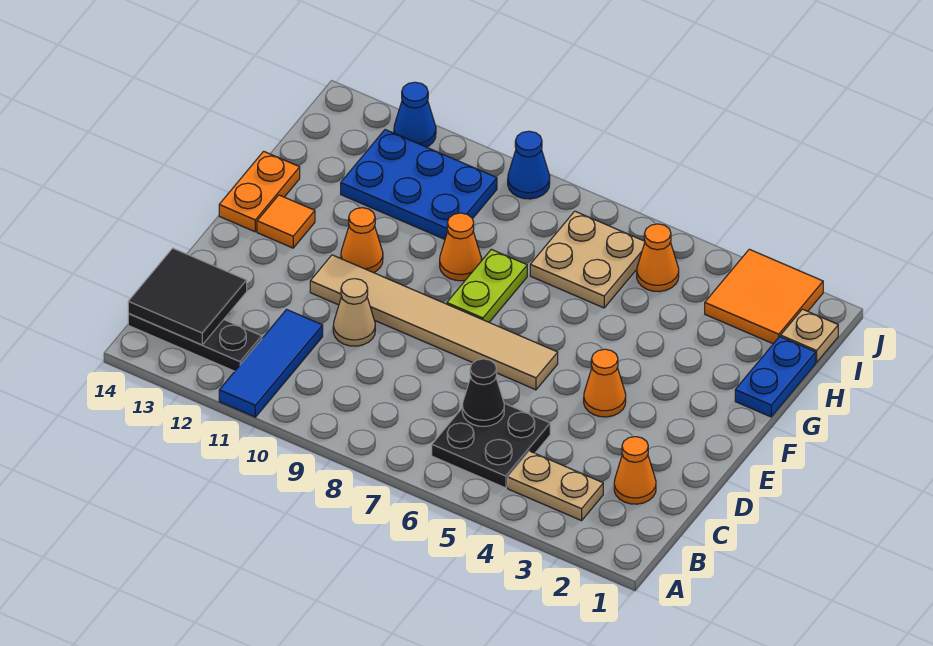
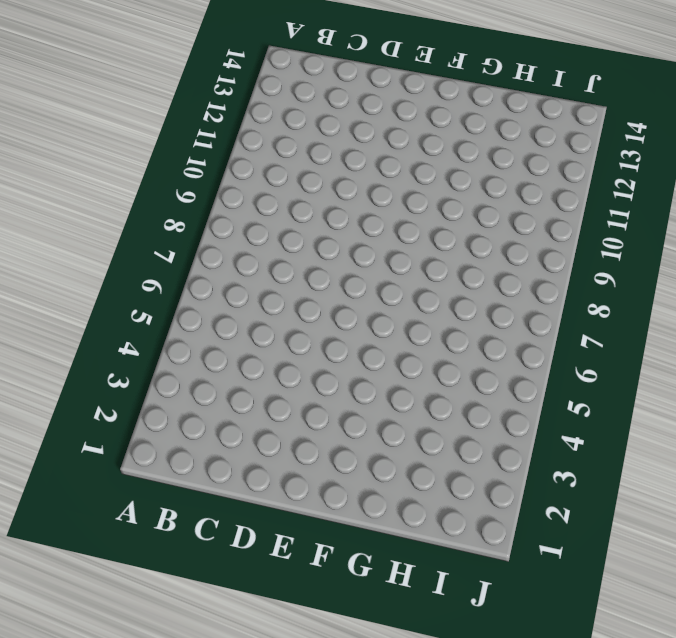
none -> blue tile A11:C11 level 1
none -> tan plate B3:B4 level 1
none -> black plate B5:C6 level 1

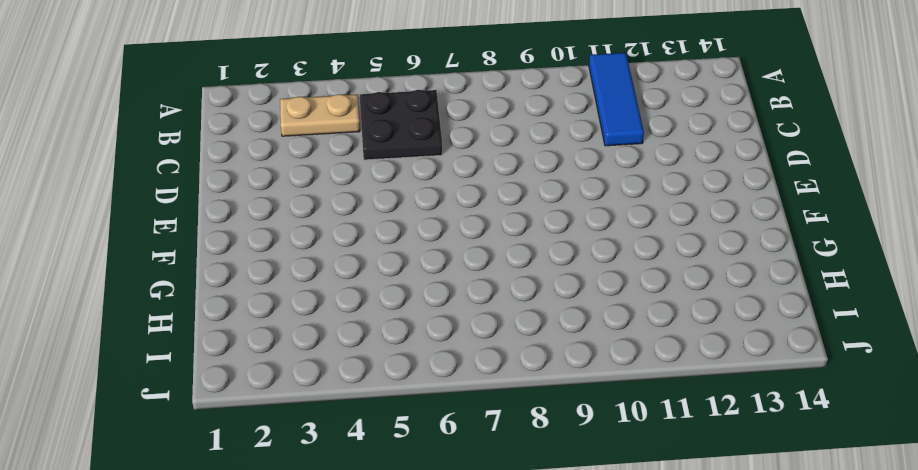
none -> black plate B12:B14 level 1
none -> orange cone C2 level 1
none -> tan cone D10 level 1

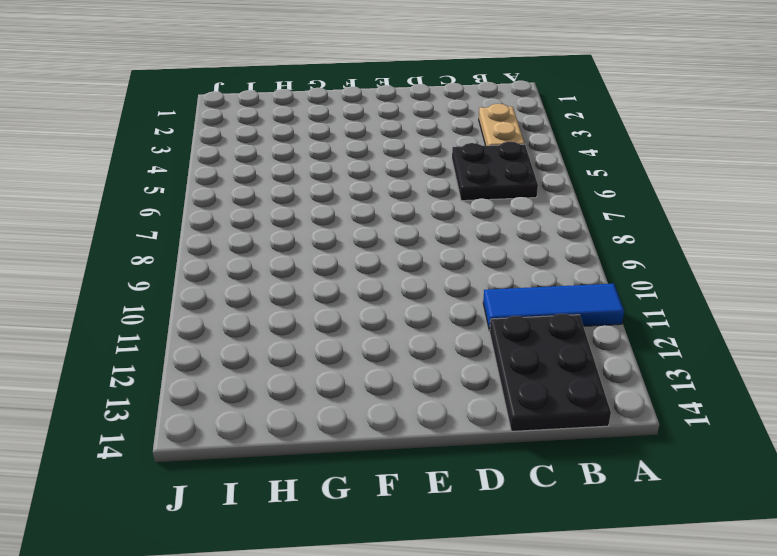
black plate B12:C14 level 1 -> black plate B12:B14 level 1
none -> orange cone C2 level 1
none -> tan cone D10 level 1
none -> orange cone E4 level 1

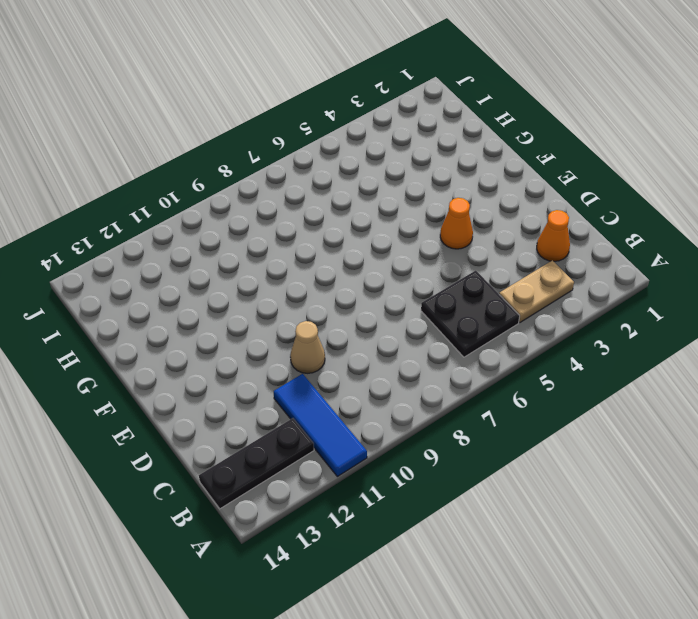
none -> tan tile E6:E11 level 1
none -> lime plate F8:G8 level 1
none -> orange cone F11 level 1

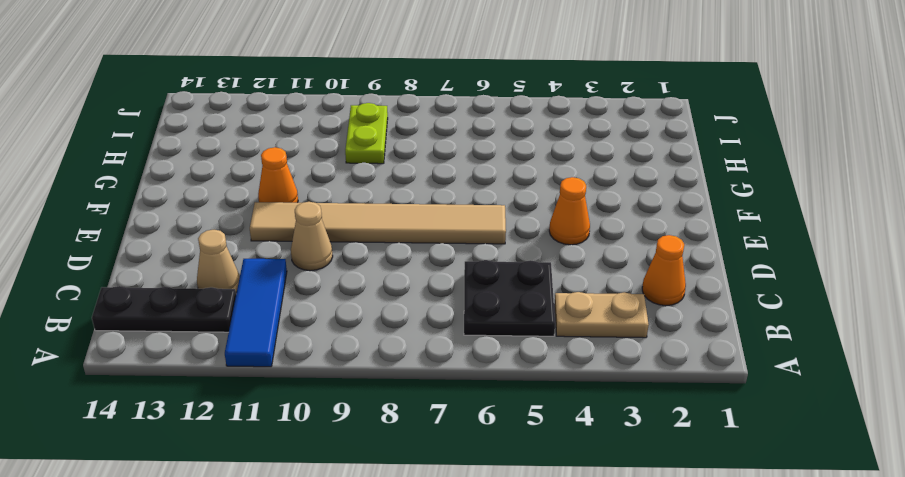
tan cone C12 level 1 -> none
lime plate H9:I9 level 1 -> lime plate F8:G8 level 1
none -> orange tile F13 level 1
none -> orange plate F14:G14 level 1
none -> blue plate G1:H1 level 1

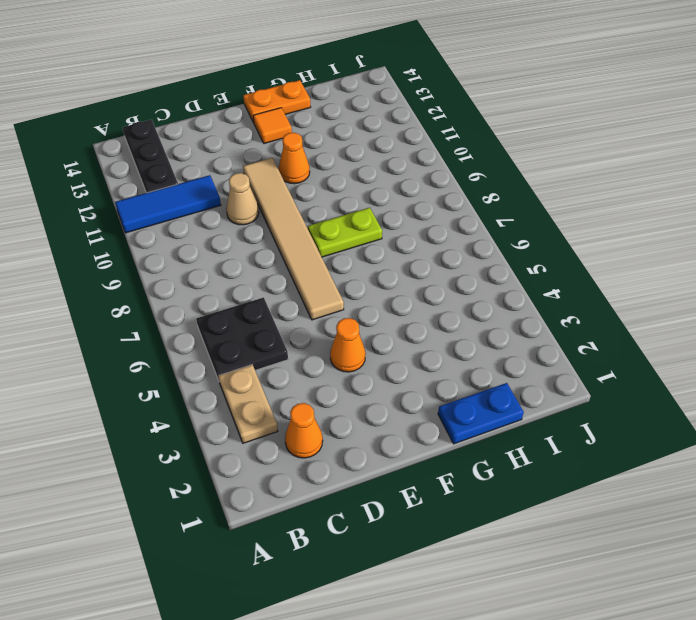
none -> orange cone G9 level 1
none -> tan plate H6:I7 level 1
none -> blue plate H10:I12 level 1

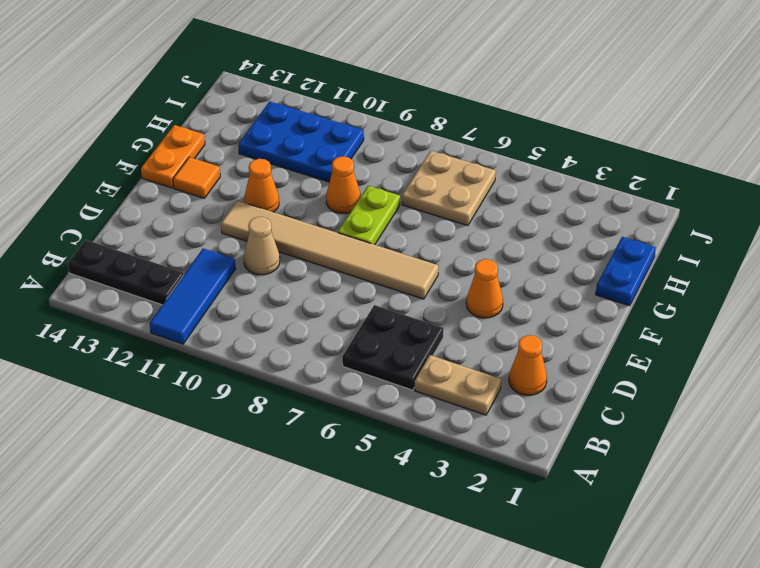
none -> tan plate I1 level 1
none -> orange tile I2:J3 level 1
none -> orange cone I5 level 1

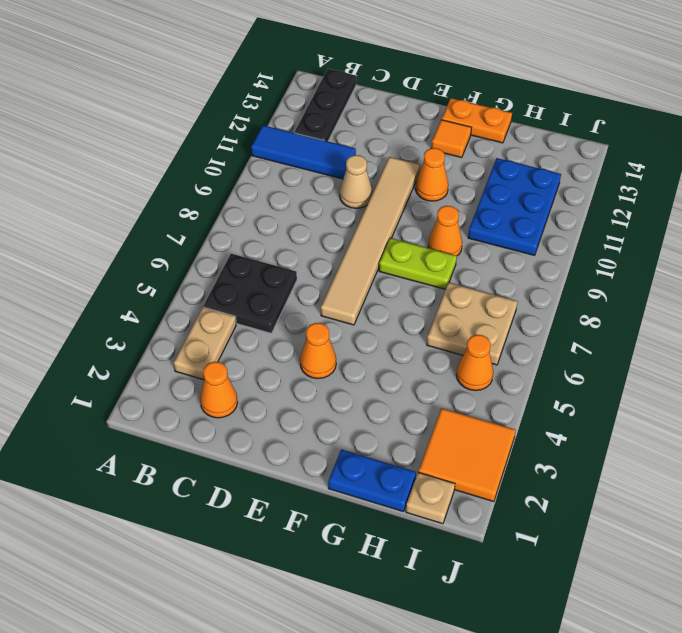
none -> blue cone J9 level 1
none -> blue cone J12 level 1
none -> black tile B13:C14 level 2

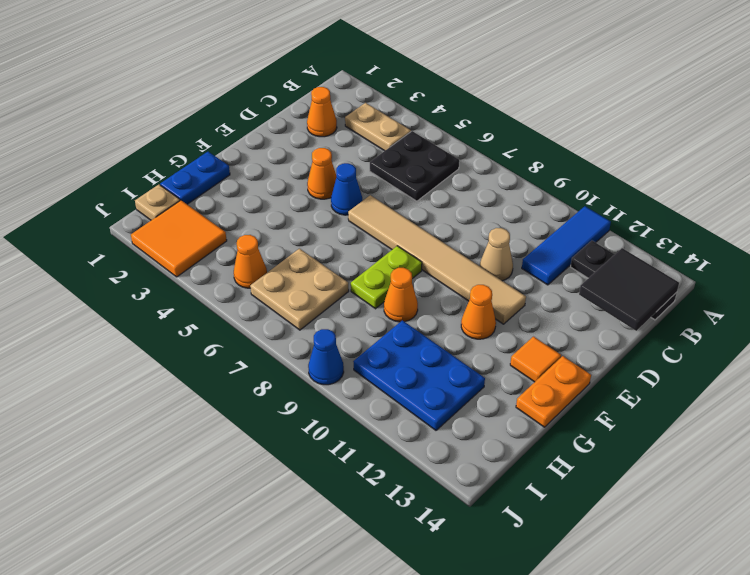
blue cone E5 level 1 -> blue cone J12 level 1
none -> black cone C6 level 2

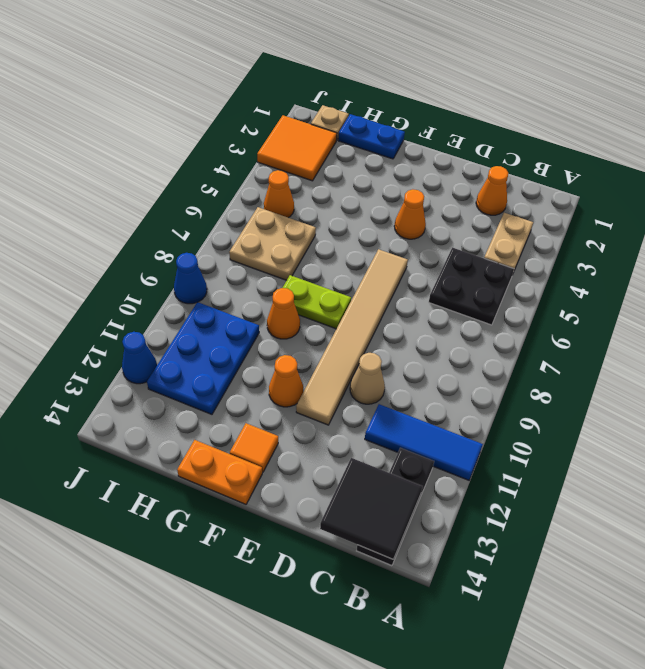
none -> black cone C6 level 2

